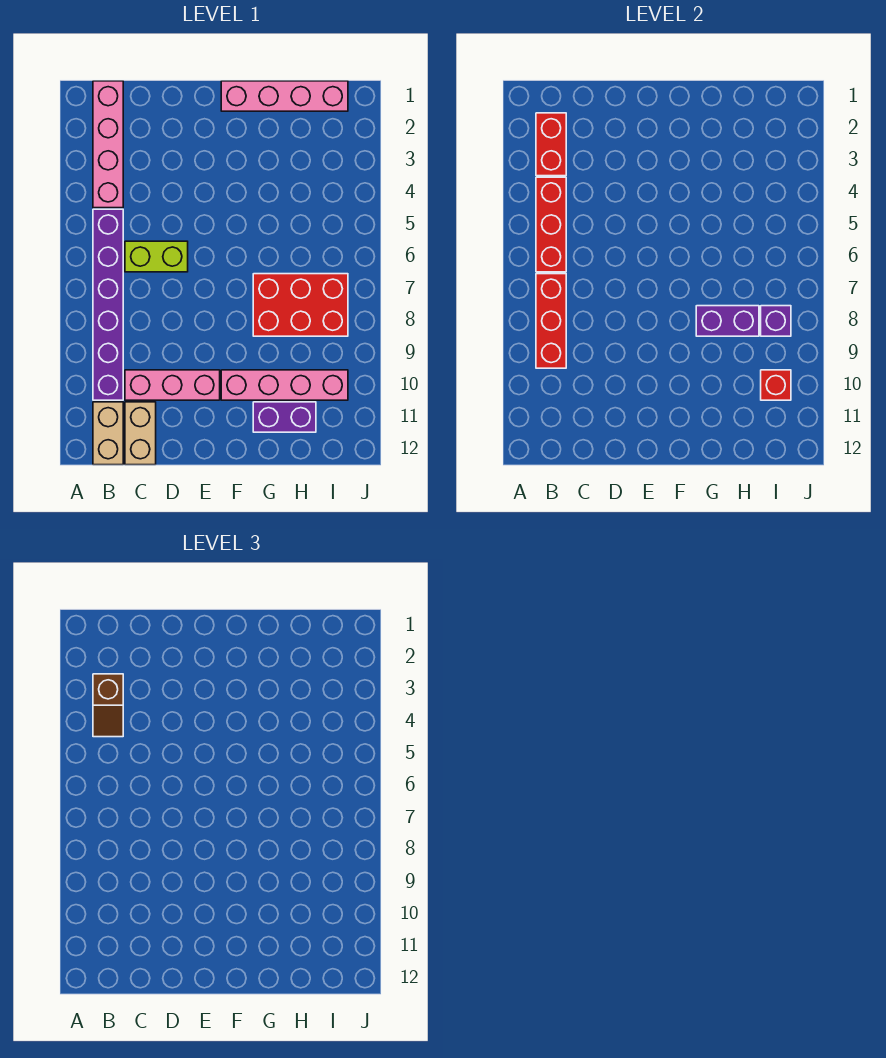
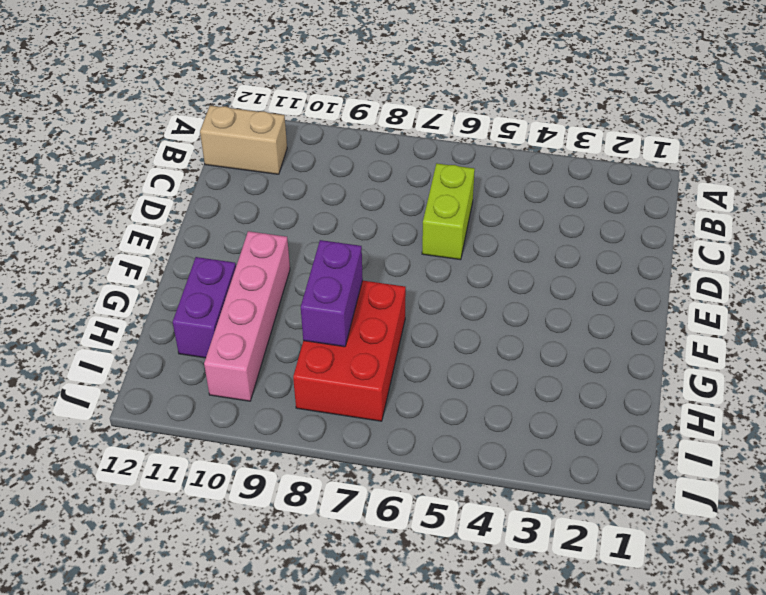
none -> pink brick B1:B4 level 1
none -> purple brick B5:B10 level 1
none -> pink brick C10:E10 level 1

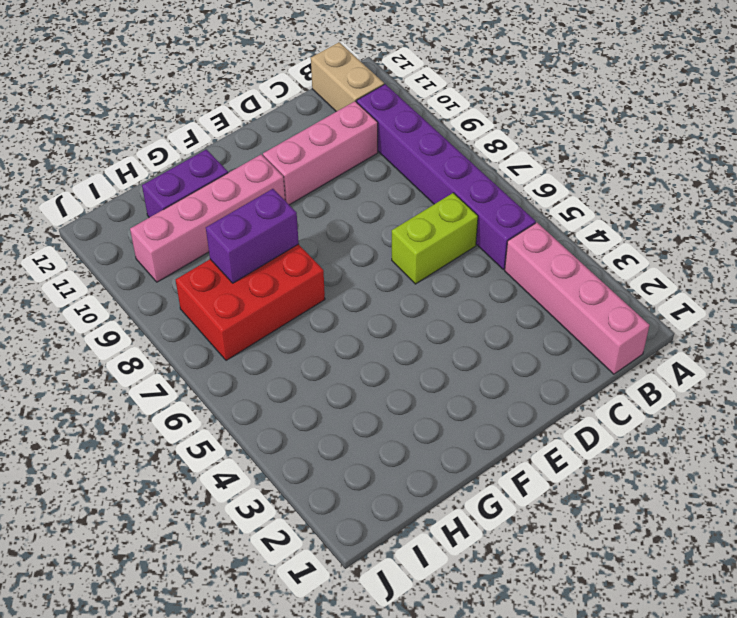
none -> tan brick C11:C12 level 1
none -> pink brick F1:I1 level 1
none -> red brick B2:B3 level 2

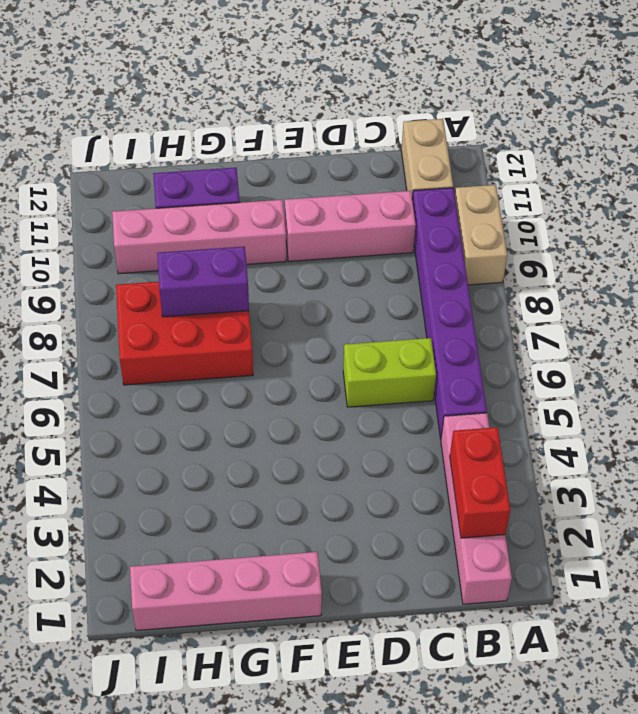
tan brick A9:A10 level 1 -> tan brick C11:C12 level 1
none -> red brick B4:B6 level 2
none -> red brick B7:B9 level 2
none -> purple brick I8 level 2

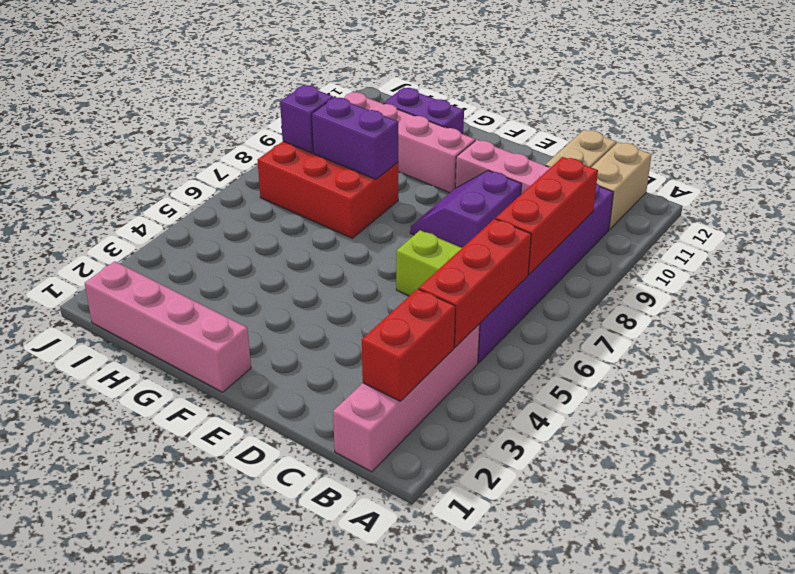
purple slope D8:E9 level 1 top D -> none
none -> red brick I10 level 2
none -> brown slope B3:B4 level 3 top 3

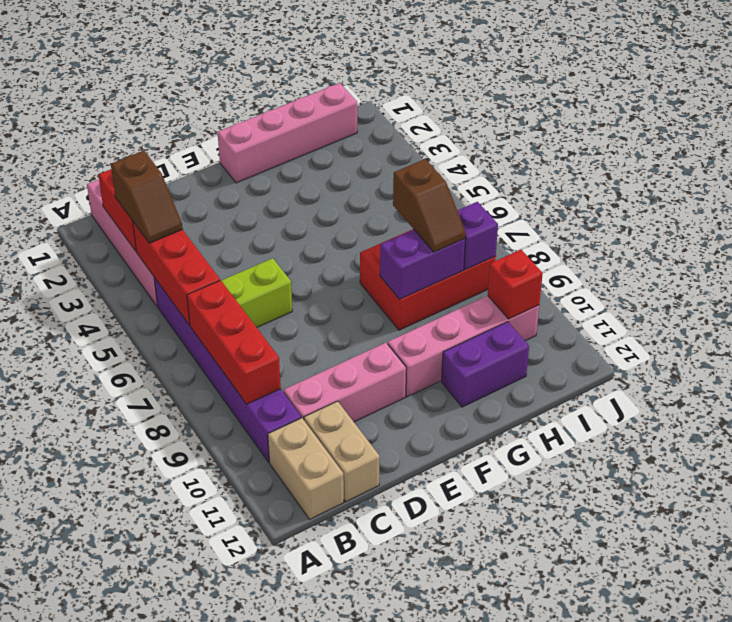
brown slope H7:H8 level 3 top 7 -> none

